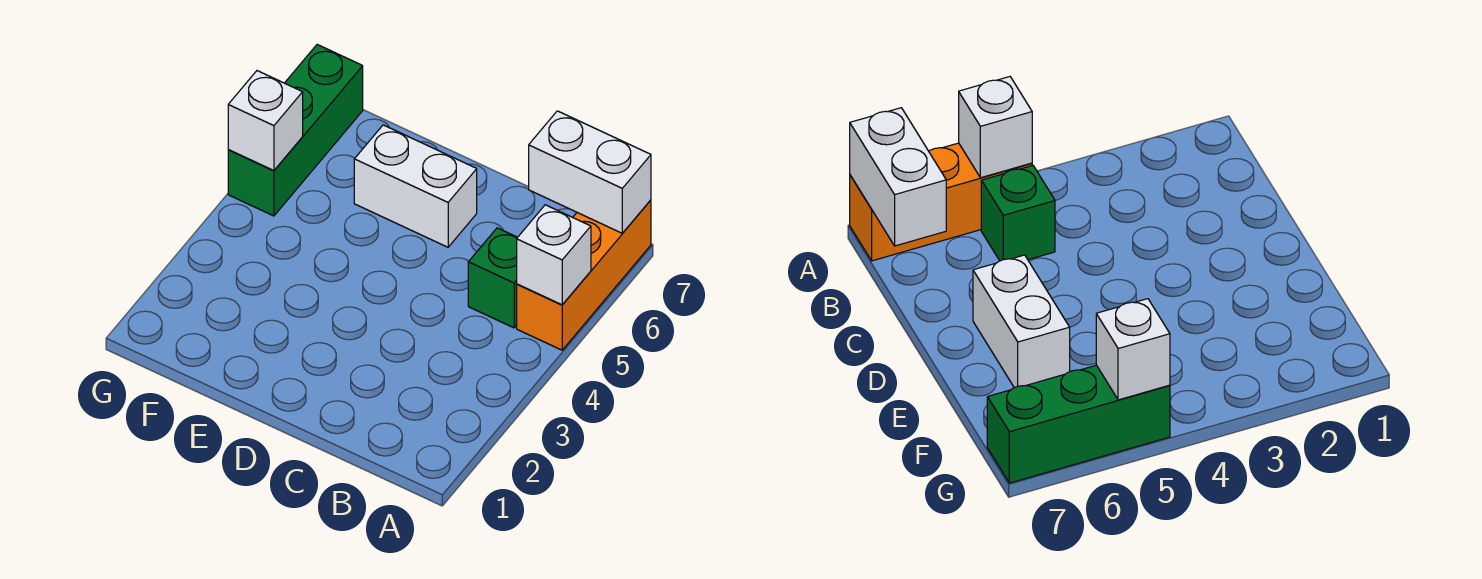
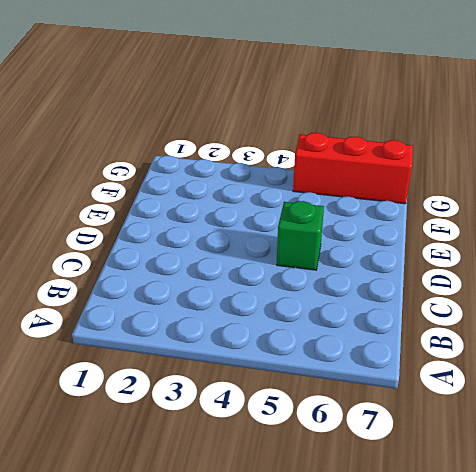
green brick D5 level 1 -> green brick B5 level 1
red brick G5:G7 level 1 -> green brick G5:G7 level 1
none -> orange brick A5:A7 level 1
none -> white brick D6:E6 level 1

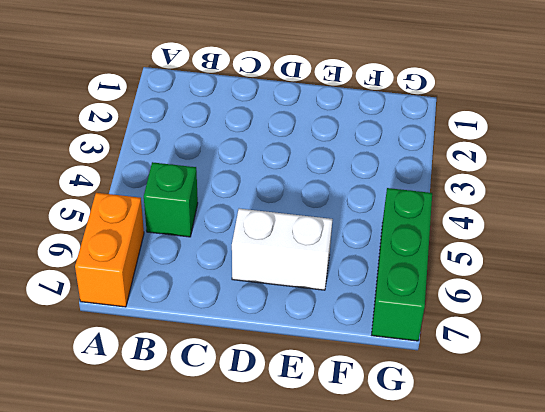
orange brick A6:A7 level 1 -> orange brick A5:A7 level 1
none -> white brick A5 level 2
none -> white brick A7:B7 level 2

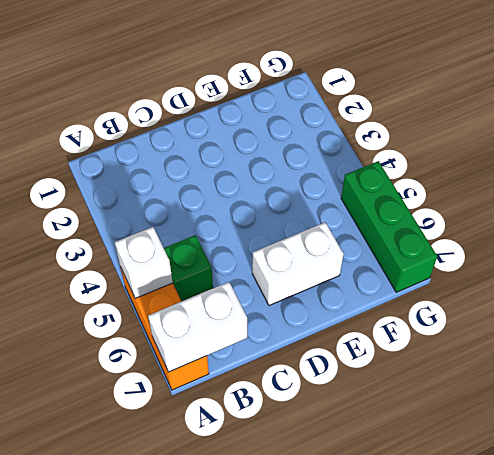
none -> white brick G5 level 2

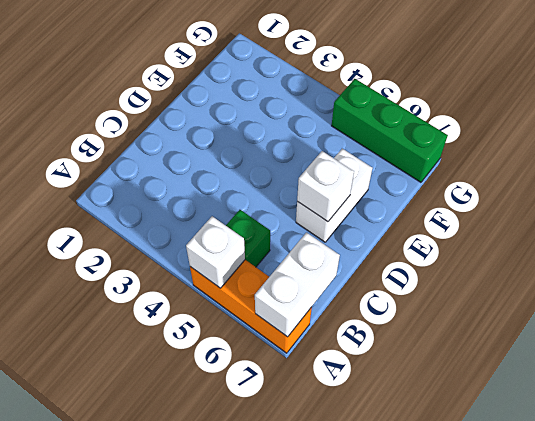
white brick D6 level 2 -> white brick G5 level 2

